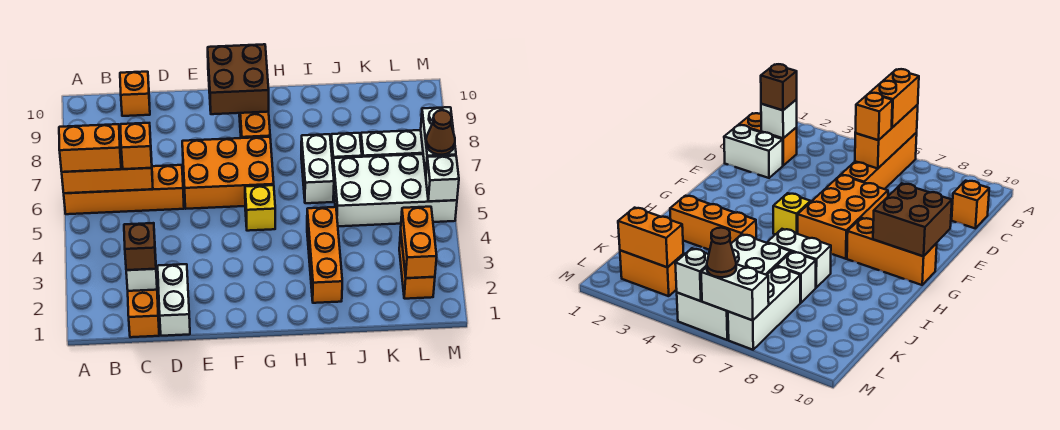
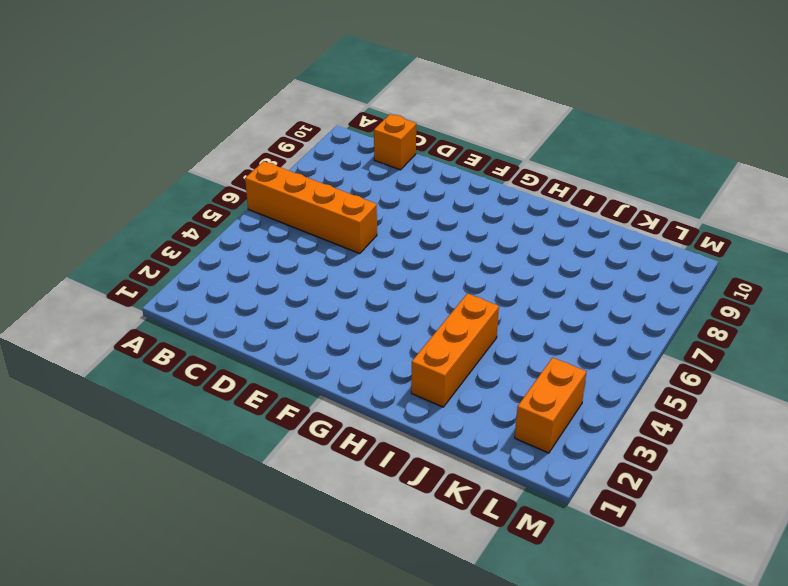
none -> orange brick C1:C2 level 1
none -> white brick D1:D2 level 1
none -> orange brick E6:G7 level 1

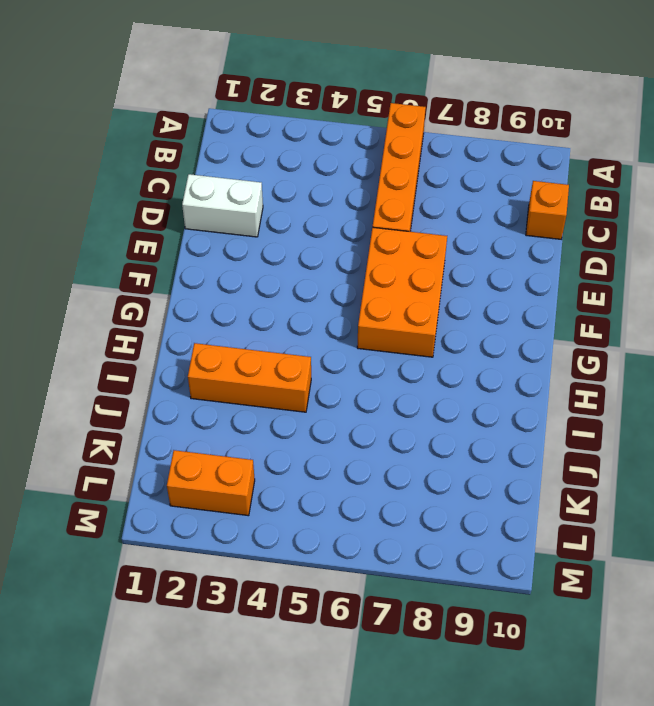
none -> orange brick C1:C2 level 1
none -> yellow brick G5 level 1
none -> orange brick G8:G10 level 1

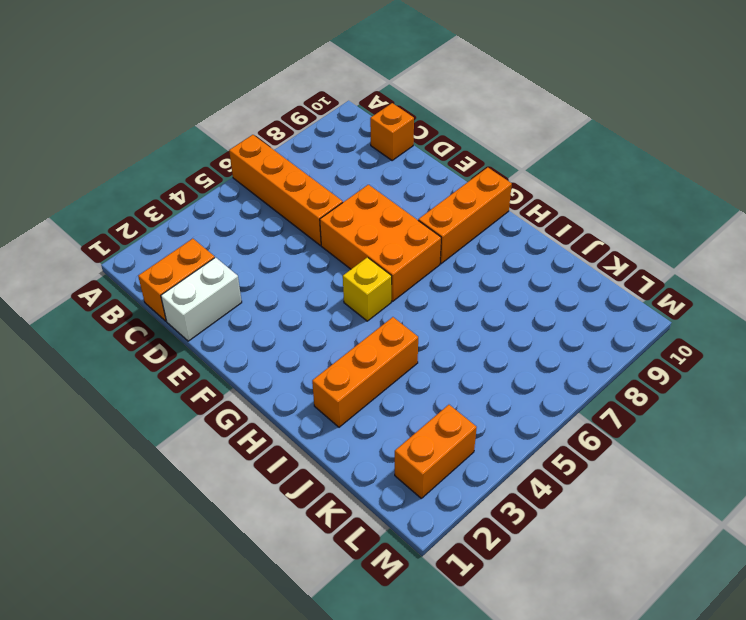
none -> white brick I6:I7 level 1
none -> white brick J5:M6 level 1
none -> white brick J7 level 1

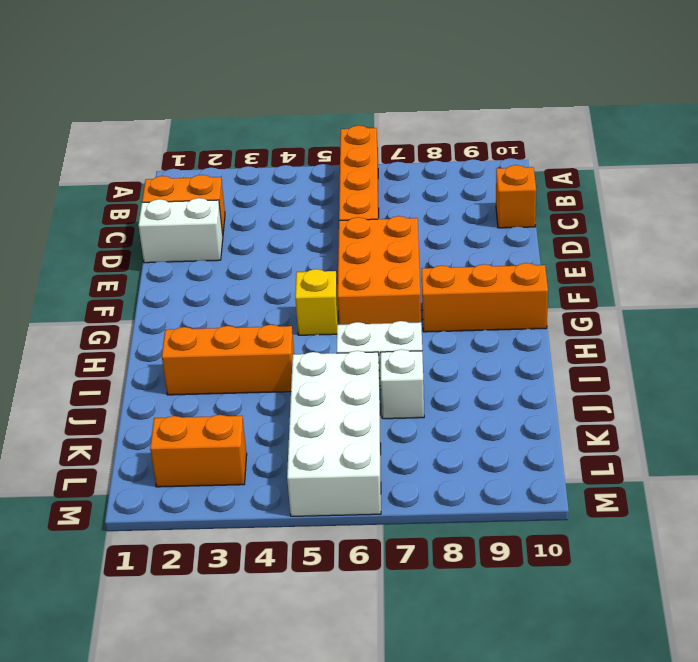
none -> white brick K7:M7 level 1
none -> orange brick A6:C6 level 2
none -> white brick C2 level 2

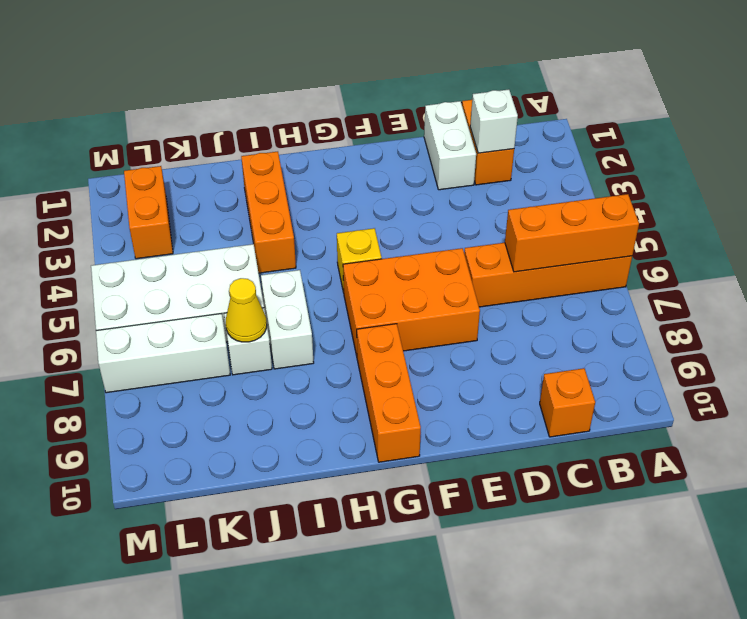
yellow cone J7 level 2 -> none
none -> brown brick F9:G10 level 2
none -> orange brick L2:L3 level 2
none -> white brick M5 level 2

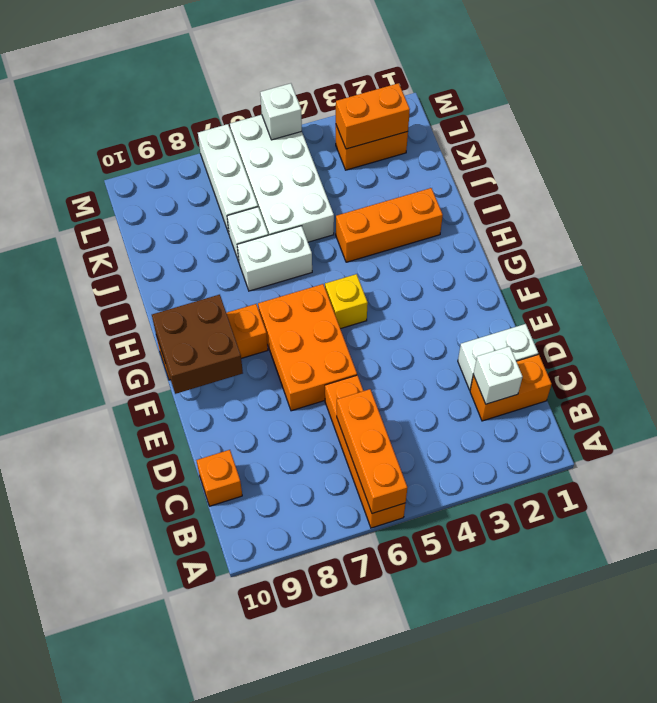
none -> white brick M6:M7 level 2
none -> orange brick A6:B6 level 3
none -> brown brick C2 level 3

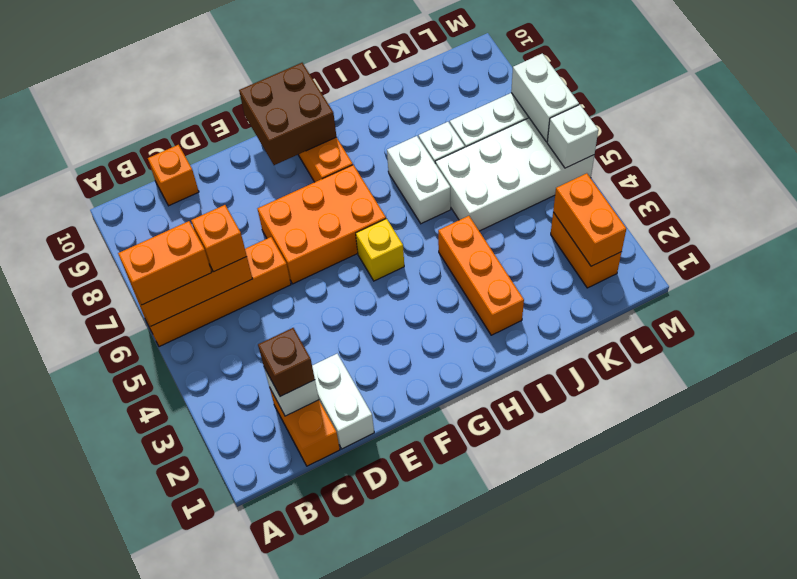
none -> brown cone M6 level 3

